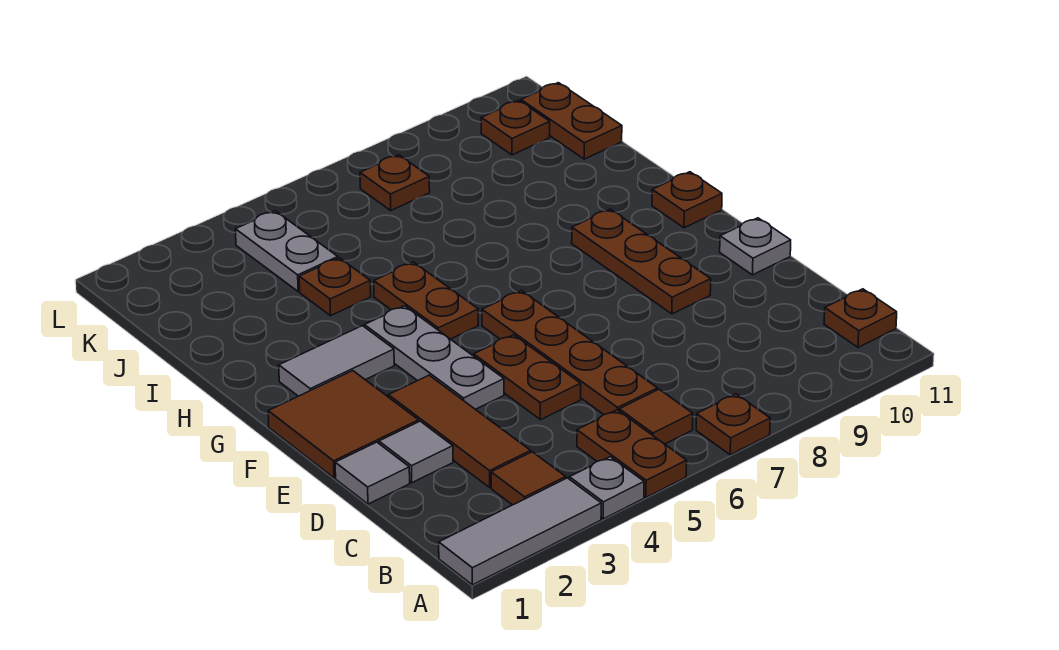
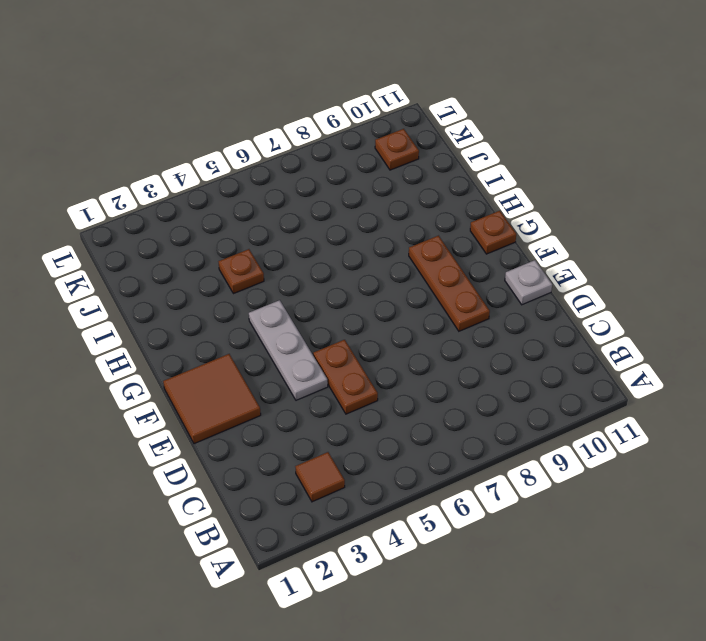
none -> grey tile A1:A3 level 1
none -> grey plate A4 level 1
none -> brown plate A5:B5 level 1

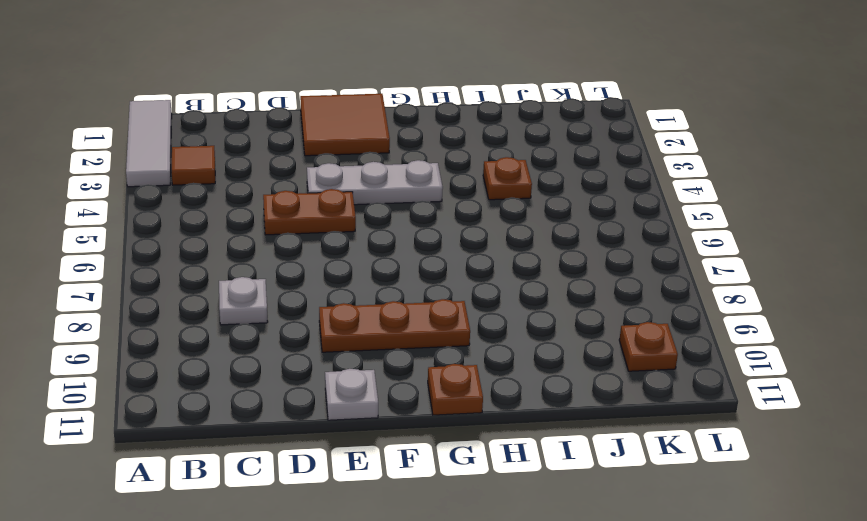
grey plate C8 level 1 -> grey plate A4 level 1
none -> brown plate A5:B5 level 1
none -> brown plate A7 level 1
none -> brown tile B6 level 1

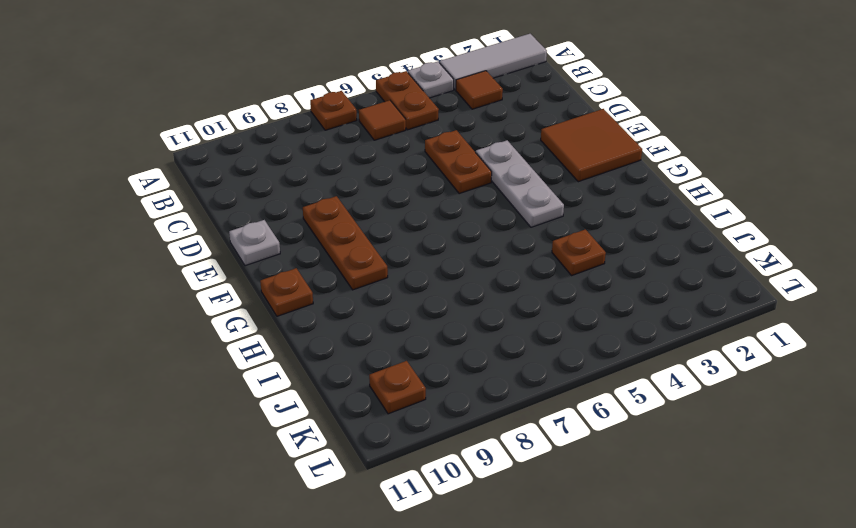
none -> brown plate B11 level 1
none -> brown tile C3:E3 level 1
none -> brown plate C6:F6 level 1

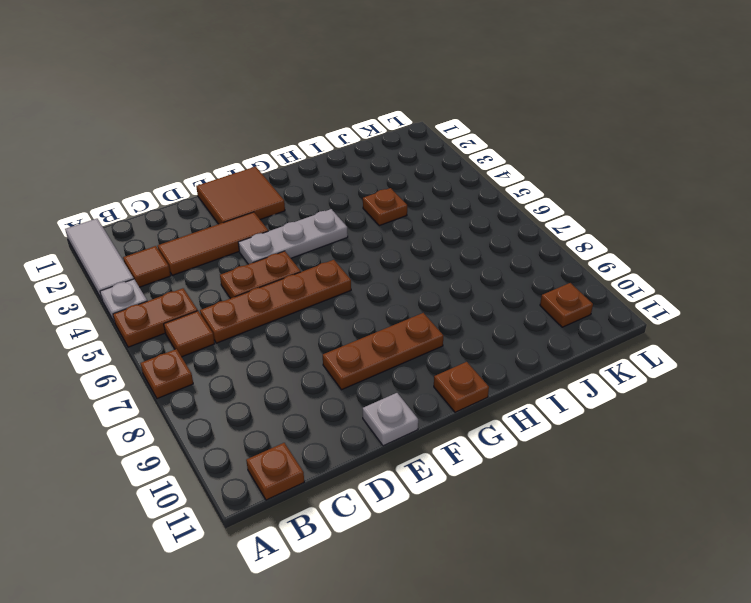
none -> grey tile D1 level 1
none -> grey tile D2 level 1
none -> grey tile G2:G3 level 1

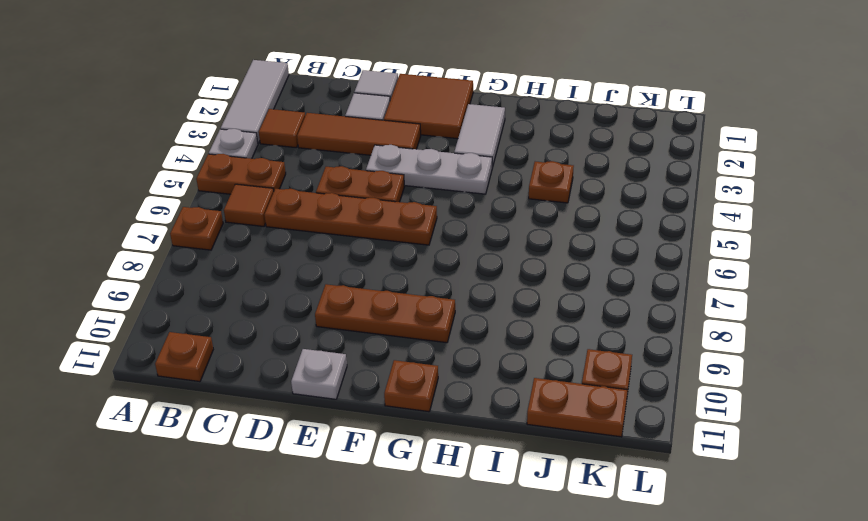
none -> brown plate G5:H5 level 1
none -> grey plate J4:K4 level 1
none -> brown plate K7 level 1

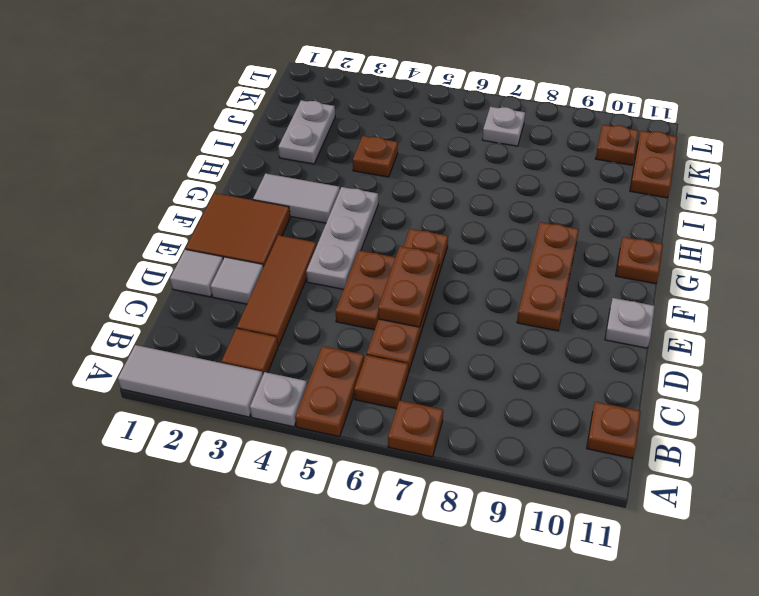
brown plate D6:E6 level 2 -> brown plate G5:H5 level 1
grey plate I2:J2 level 1 -> grey plate J4:K4 level 1
grey plate K7 level 1 -> brown plate K7 level 1

